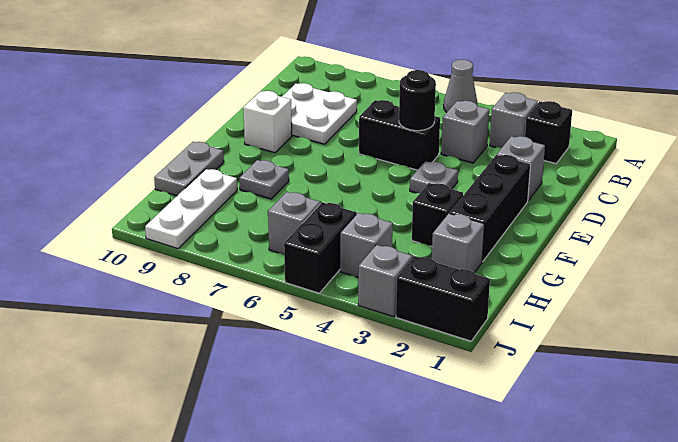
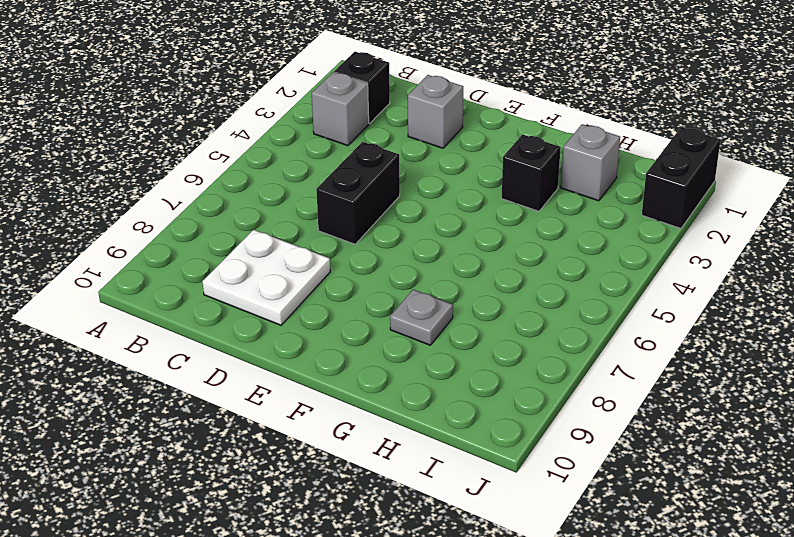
none -> grey cone A5 level 1
none -> grey brick C4 level 1
none -> black brick E2:G2 level 1

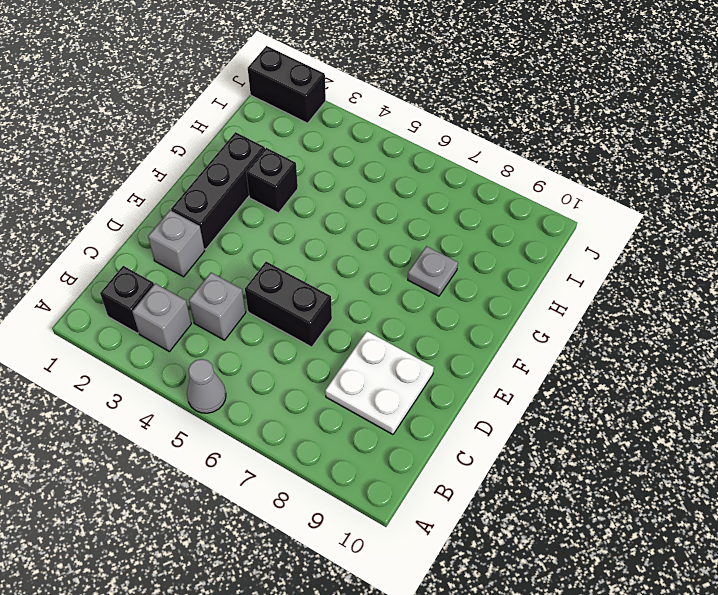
none -> grey plate E4 level 1
none -> white brick E9 level 1
none -> grey plate G10:H10 level 1

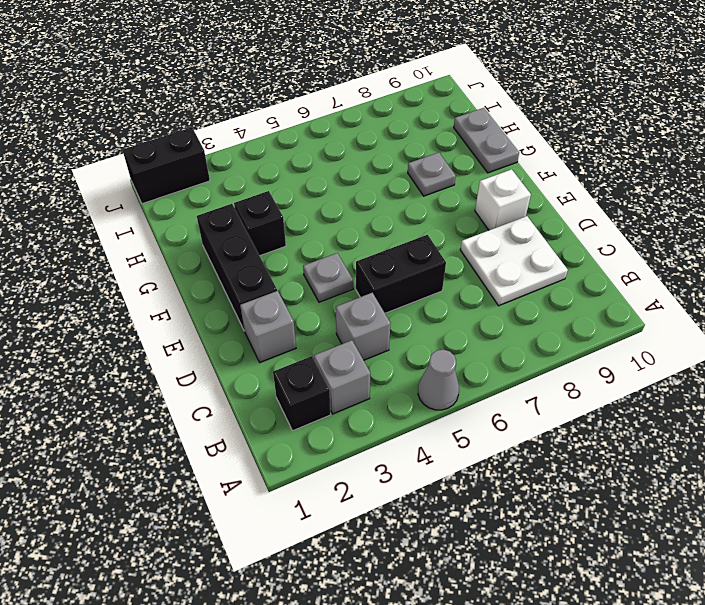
none -> grey brick H2 level 1
none -> white plate H9:J9 level 1
none -> grey brick I4 level 1

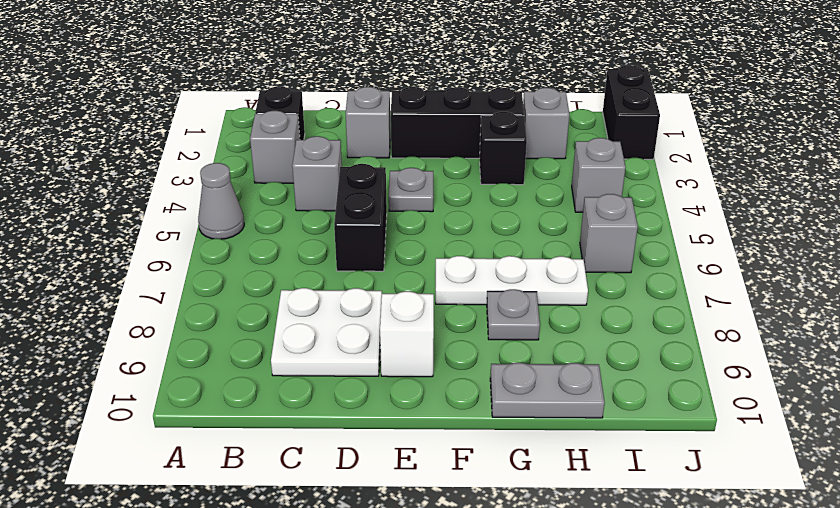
white plate F7:H7 level 1 -> white plate H9:J9 level 1
none -> black brick I5:J5 level 1
none -> grey brick J3 level 1
none -> black round brick D5 level 2

